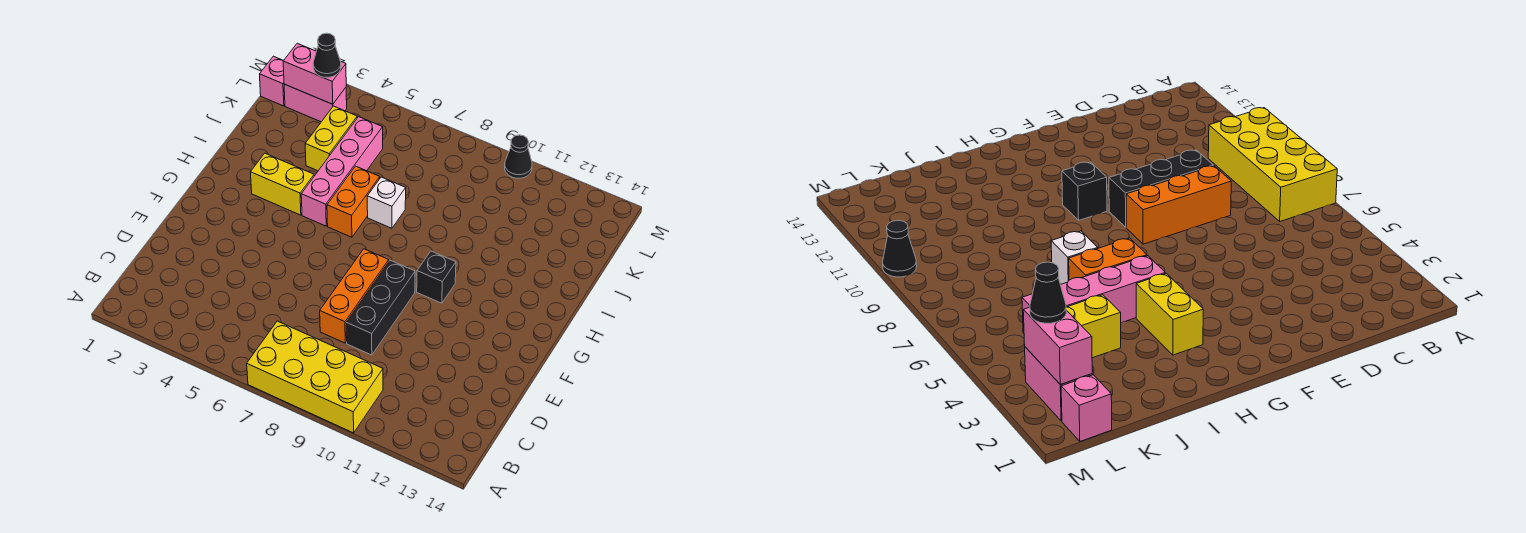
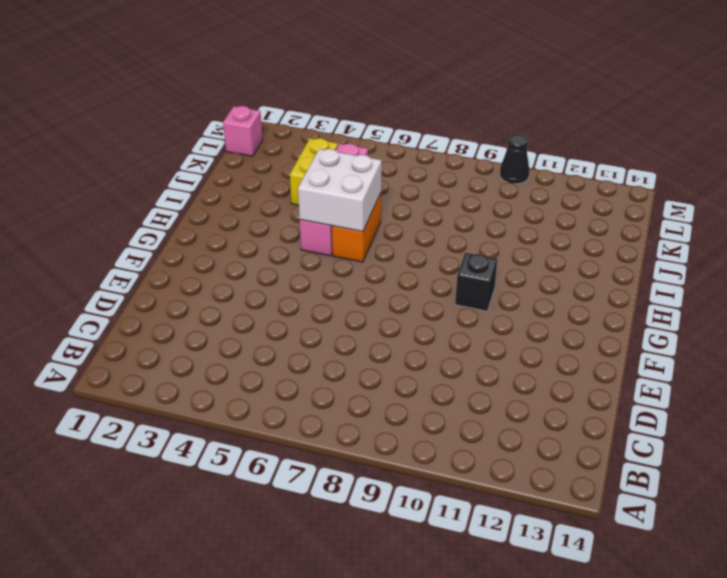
white brick H5:I6 level 2 -> none
none -> yellow brick A7:B10 level 1
none -> orange brick D8:F8 level 1
none -> black brick D9:F9 level 1

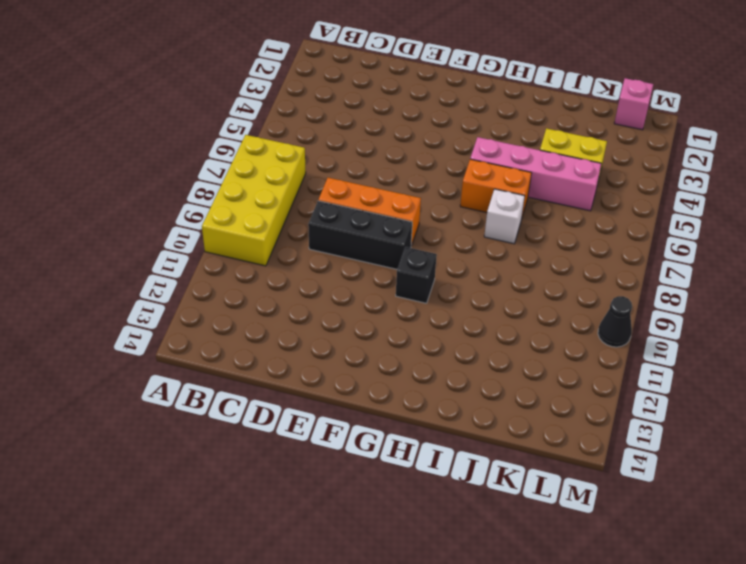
none -> yellow brick H3:H4 level 1
none -> pink brick L2:L3 level 1
none -> pink brick L2:L3 level 2

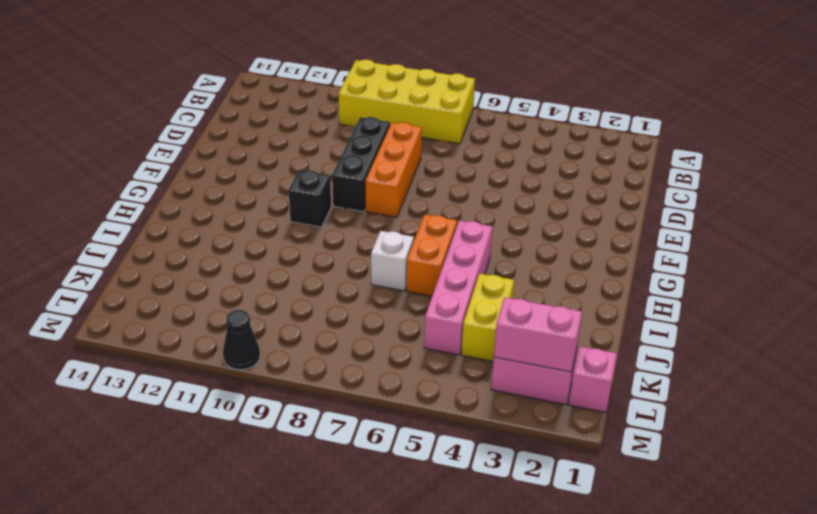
none -> yellow brick H3:H4 level 1
none -> black cone L3 level 3

